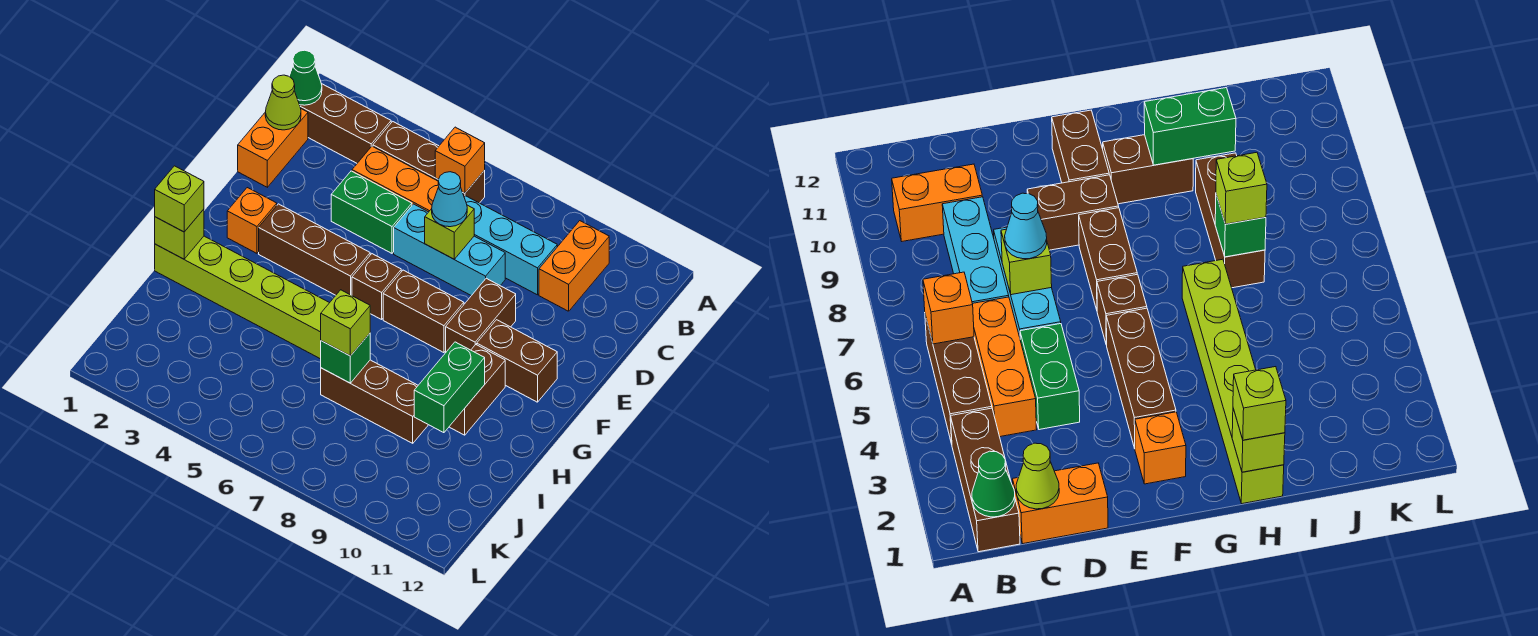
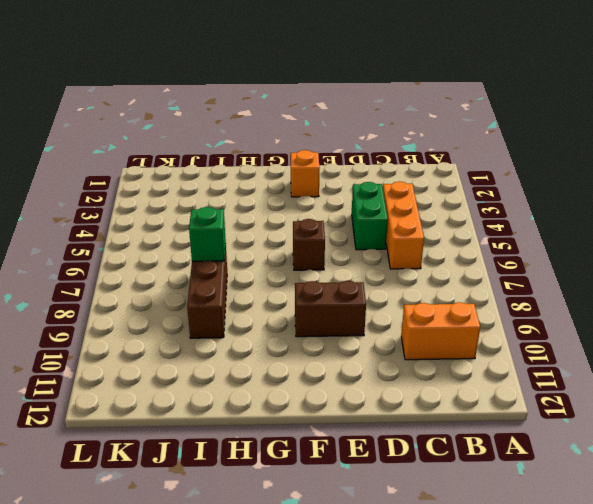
none -> brown brick B1:B3 level 1
none -> brown brick B4:B6 level 1
none -> orange brick C1:D1 level 1

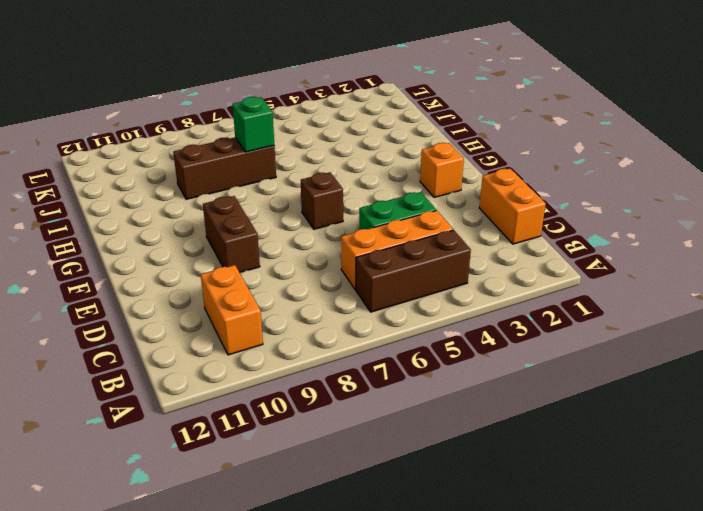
none -> brown brick B1:B3 level 1
none -> cyan brick C7:C9 level 1
none -> cyan brick D6:D8 level 1

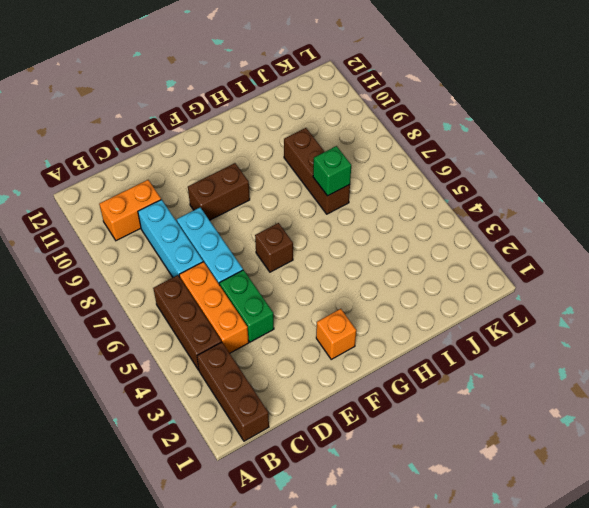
none -> orange brick C1:D1 level 1
none -> brown brick F3:F5 level 1
none -> brown brick F7:F8 level 1

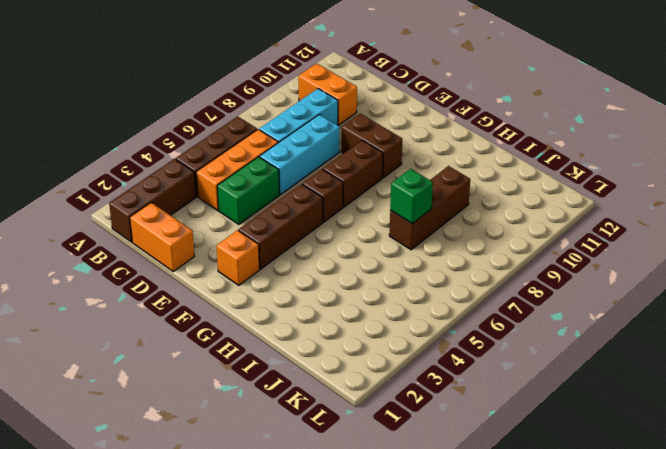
none -> brown brick F10:F11 level 1
none -> brown brick G10:H10 level 1
none -> lime brick H1:H6 level 1

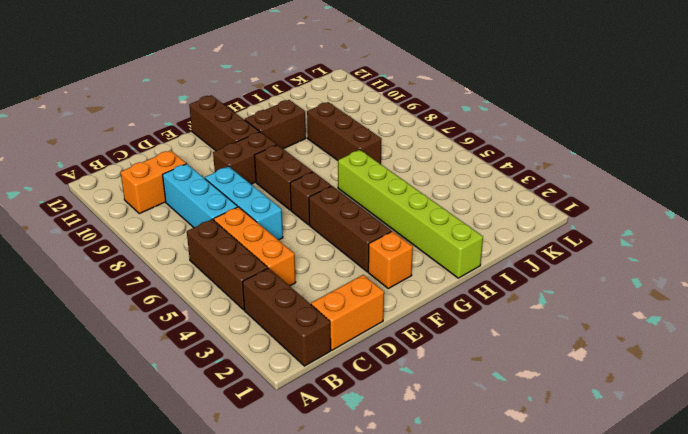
brown brick F10:F12 level 1 -> brown brick F10:F11 level 1
none -> green brick D4:D5 level 1
none -> green cone B1 level 2
none -> orange brick B6 level 2

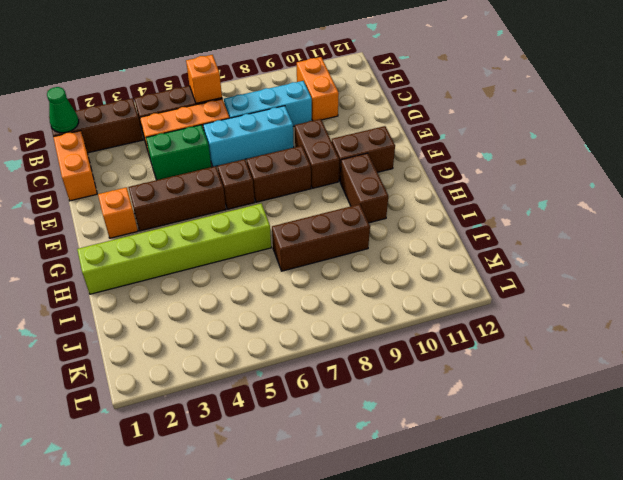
none -> lime cone C1 level 2
none -> lime brick D7 level 2
none -> lime brick H1 level 2

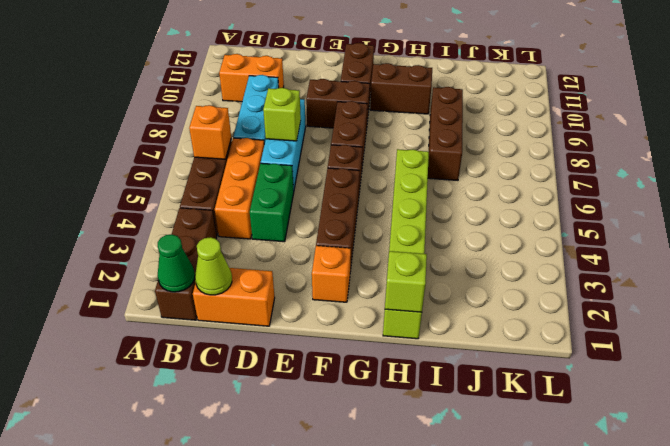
none -> green brick H10:I10 level 2
none -> green brick I7 level 2
none -> cyan cone D7 level 3

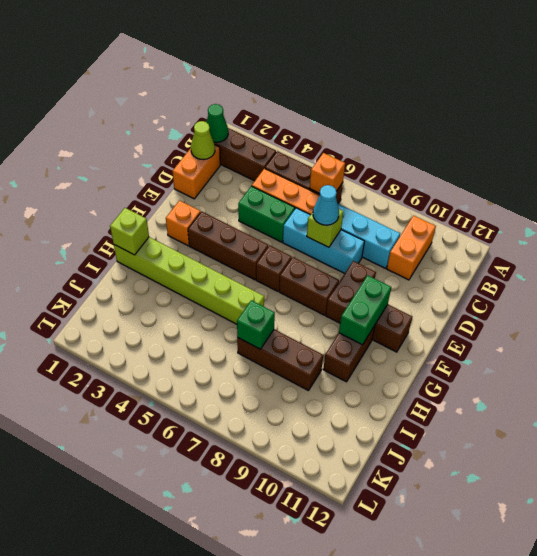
green brick F10:G10 level 2 -> green brick H10:I10 level 2
none -> lime brick H1 level 3
none -> lime brick I7 level 3

